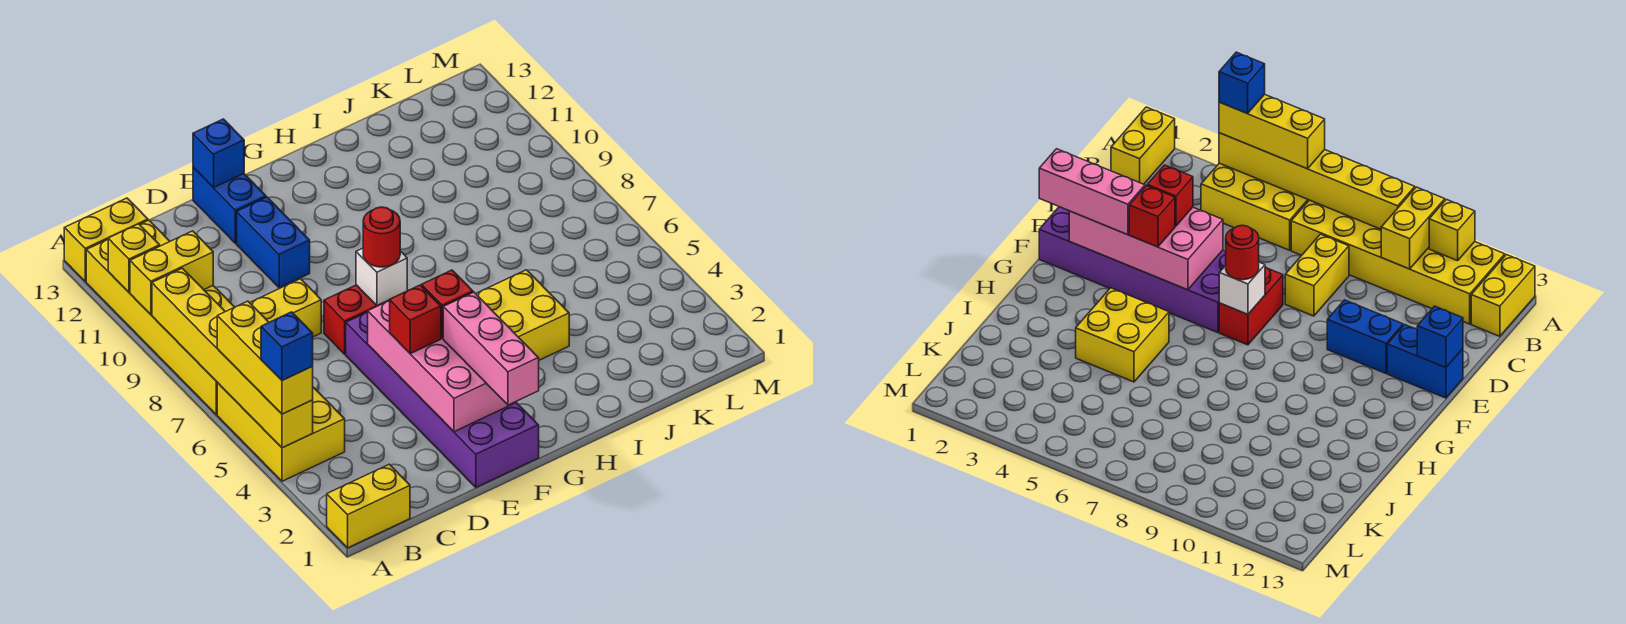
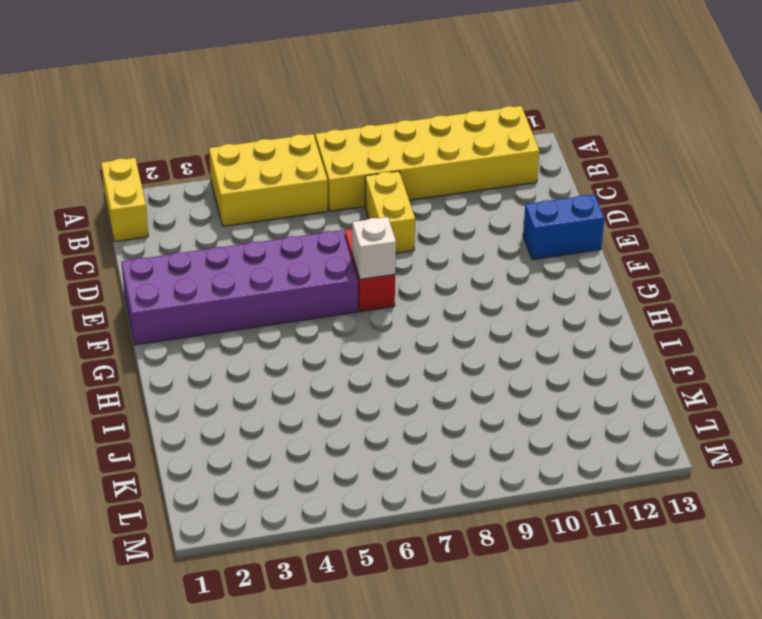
none -> yellow brick A13:B13 level 1
none -> blue brick E10:E11 level 1
none -> yellow brick H4:I5 level 1

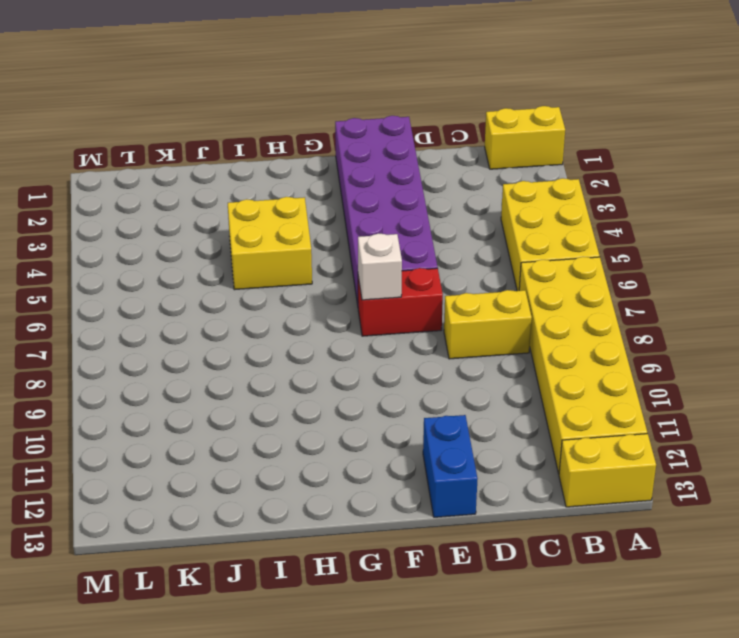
none -> blue brick E10:E11 level 1
none -> yellow brick A4:A9 level 2
none -> yellow brick A10:B10 level 2

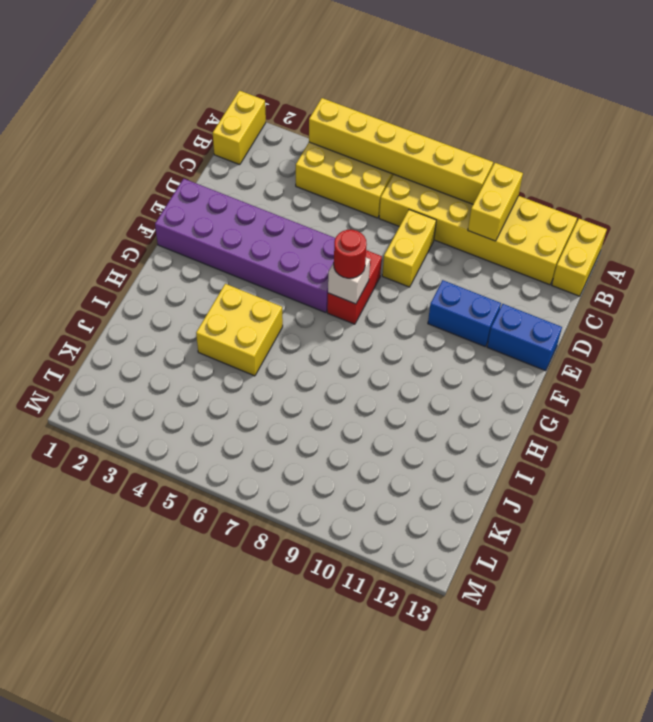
none -> yellow brick A11 level 2
none -> pink brick E2:F5 level 2
none -> blue brick E13 level 2

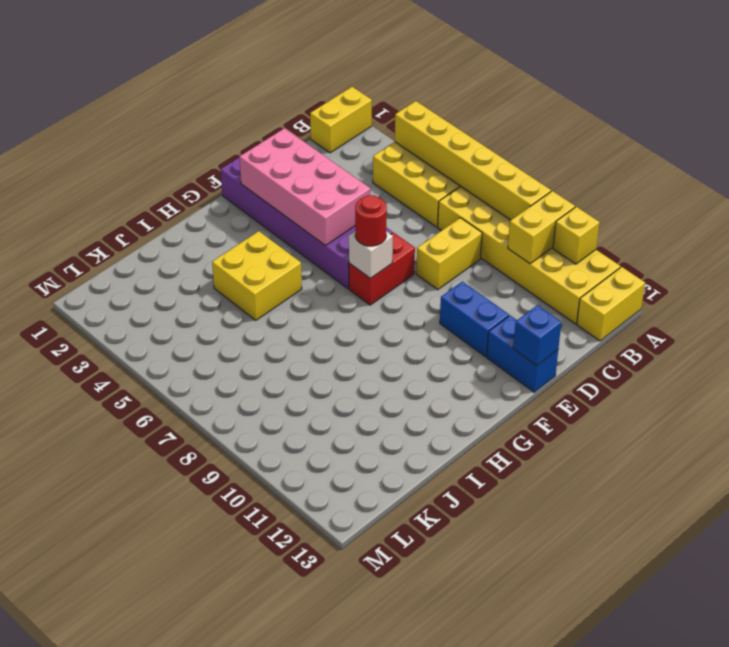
none -> yellow brick A4:A6 level 3
none -> red brick E4 level 3
none -> pink brick F1:F3 level 3

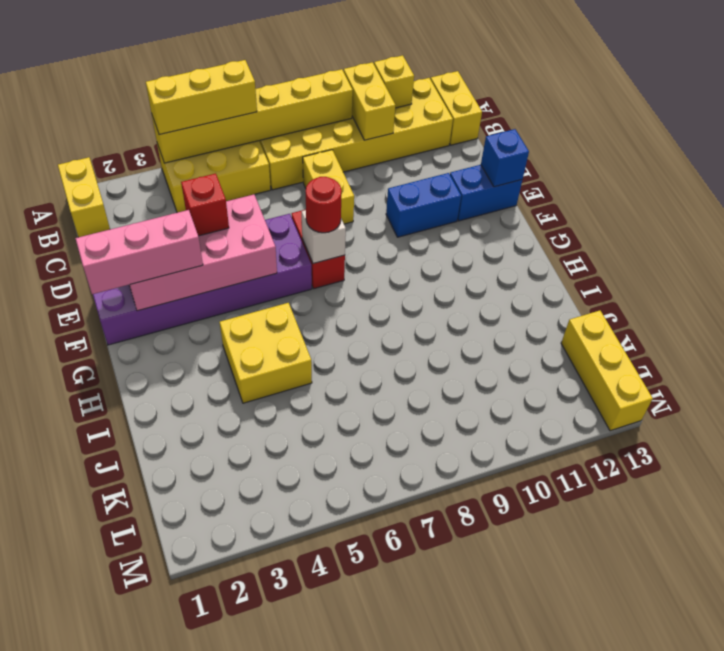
yellow brick K13:M13 level 1 -> none
none -> red brick F4 level 3
none -> blue brick A4 level 4

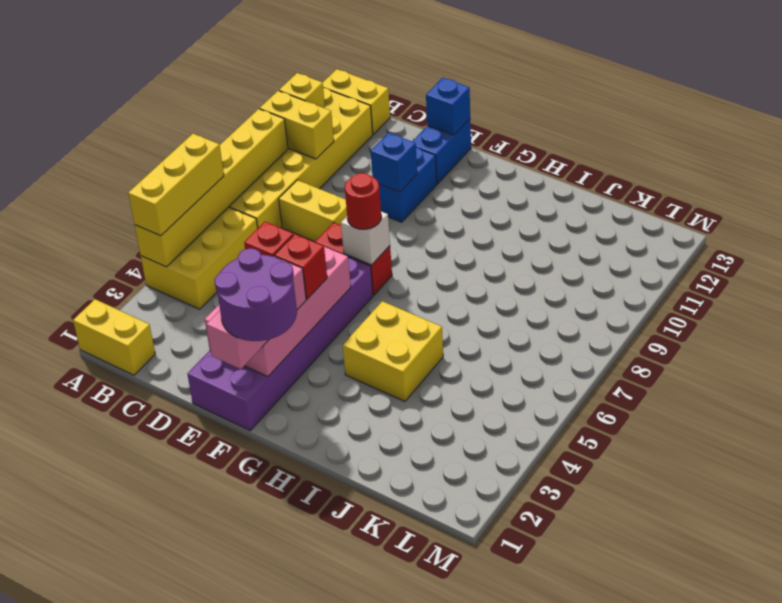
blue brick E10 level 2 -> blue brick A4 level 4
purple round brick F1:G2 level 4 -> none

